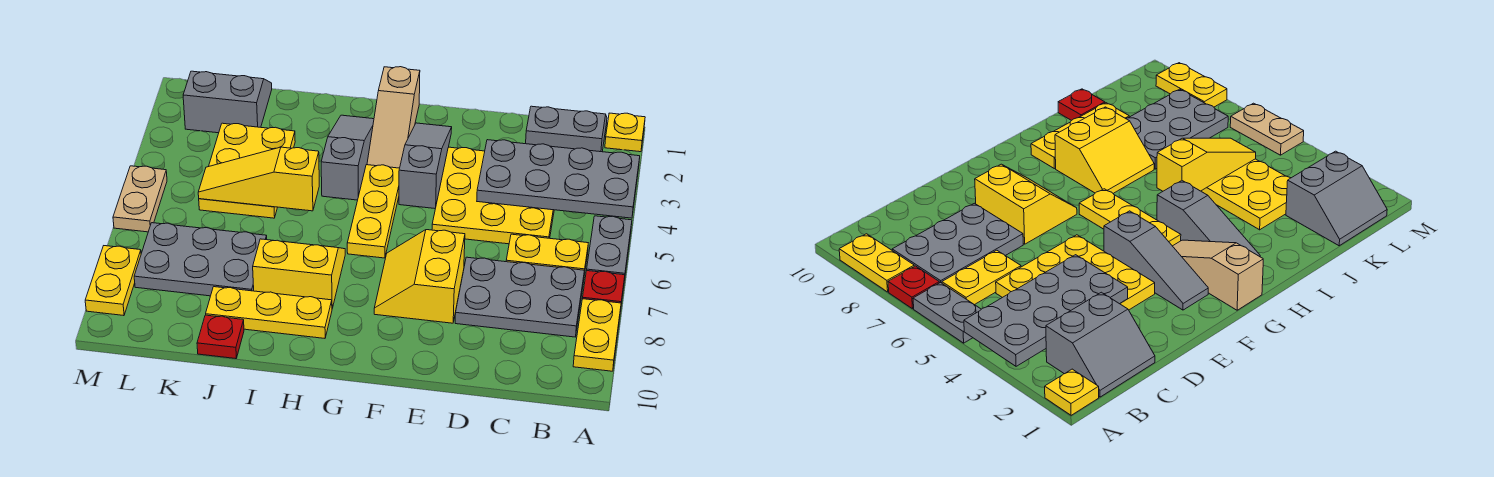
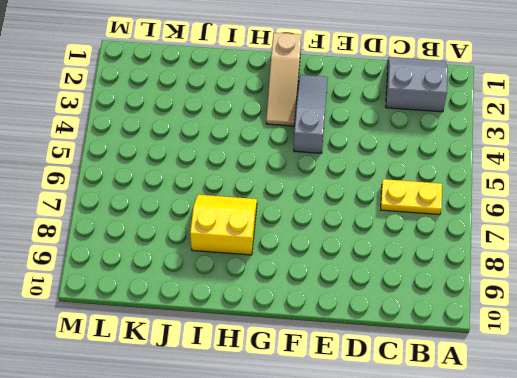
none -> yellow plate A1 level 1
none -> grey plate A5:A6 level 1
none -> red plate A7 level 1

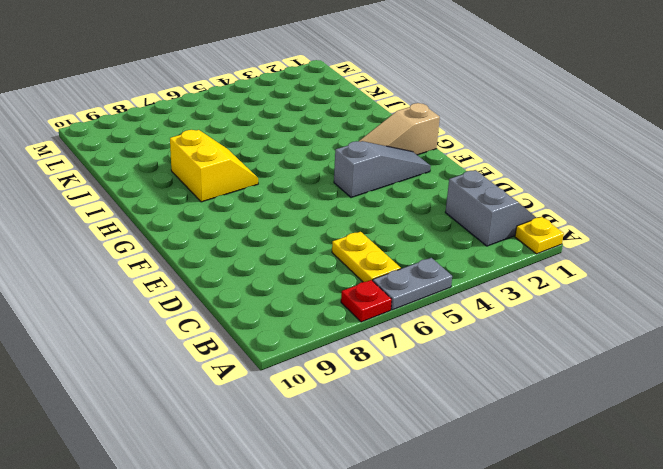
none -> yellow plate A8:A9 level 1
none -> grey plate B7:D8 level 1
none -> yellow plate C3:E5 level 1

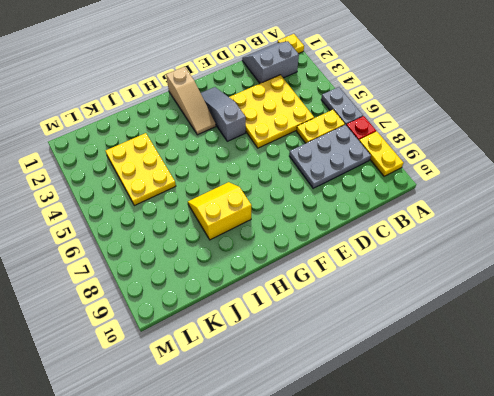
none -> yellow slope E7:F8 level 1 top E
none -> yellow plate G4:G6 level 1
none -> grey slope H2:H4 level 1 top 4

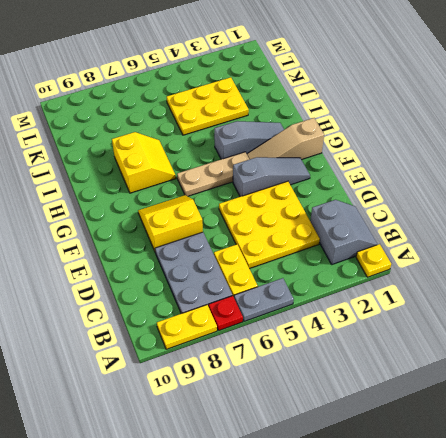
tan plate G4:G6 level 1 -> yellow plate G4:G6 level 1
none -> yellow plate H9:J9 level 1
none -> grey plate J7:L8 level 1
none -> red plate J10 level 1

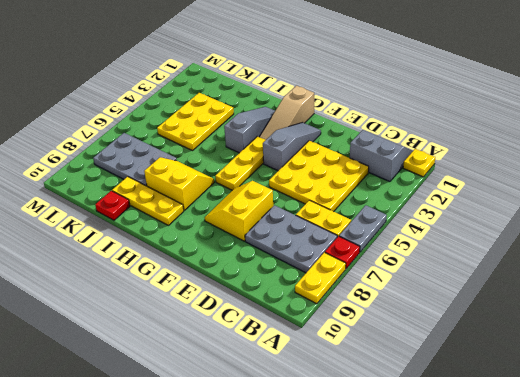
none -> grey slope K1:L2 level 1 top 2
none -> tan plate M5:M6 level 1
none -> yellow plate M8:M9 level 1

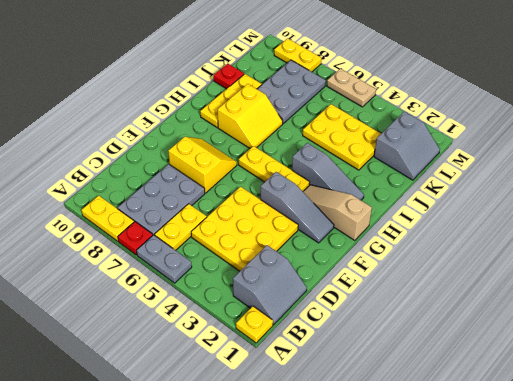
none -> grey plate A3:D4 level 2
none -> yellow slope I5:K5 level 2 top I

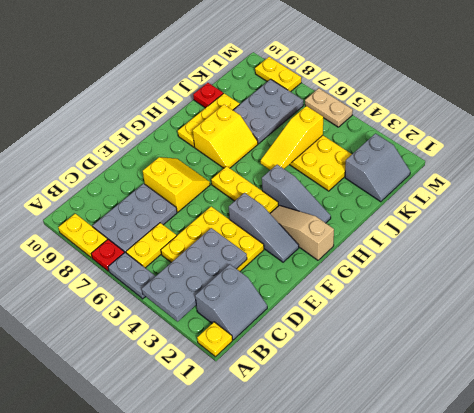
yellow slope I5:K5 level 2 top K -> yellow slope I5:K5 level 2 top I

